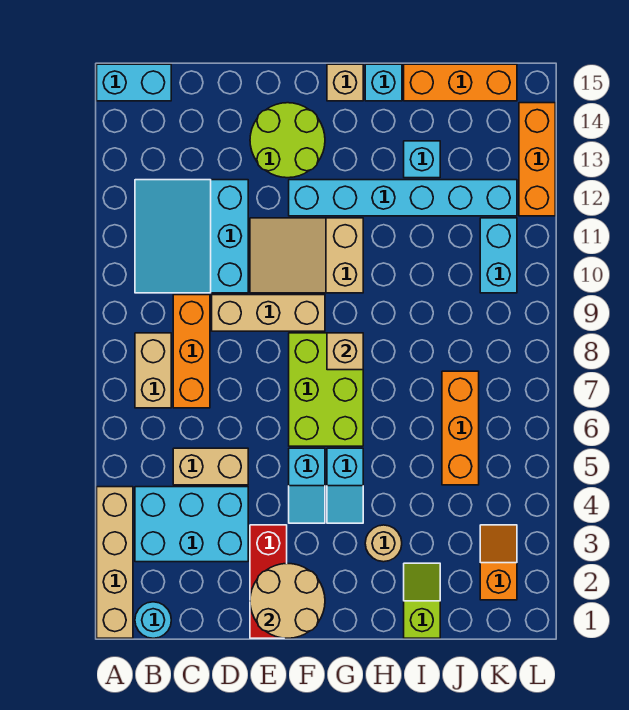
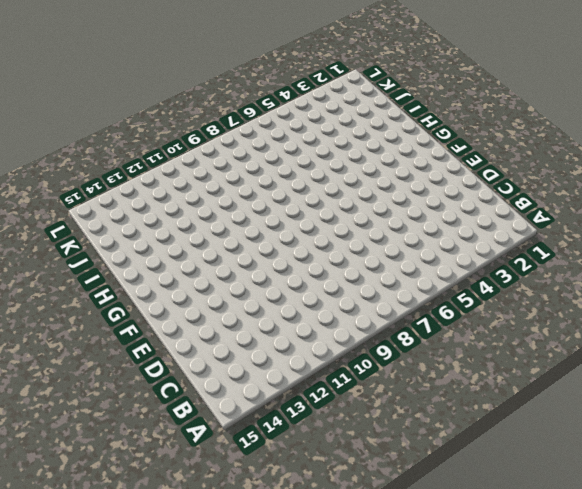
none -> tan brick A1:A4 level 1
none -> cyan brick A15:B15 level 1
none -> cyan round brick B1 level 1

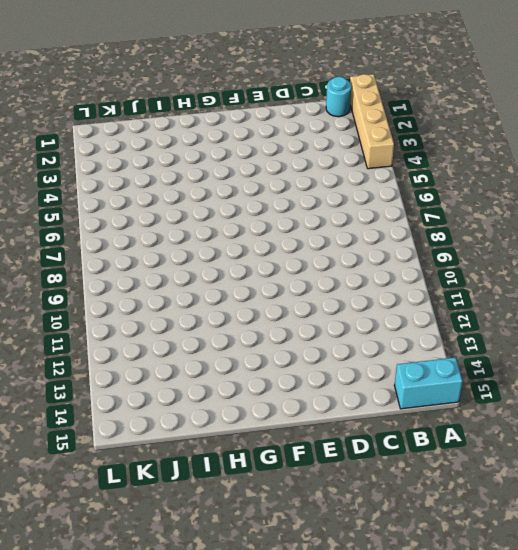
none -> cyan brick B3:D4 level 1
none -> tan brick B7:B8 level 1
none -> cyan slope B10:D12 level 1 top D

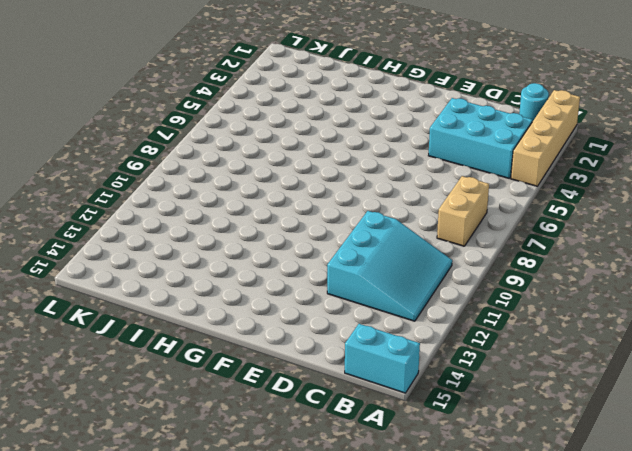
none -> tan brick C5:D5 level 1
none -> orange brick C7:C9 level 1
none -> tan brick D9:F9 level 1

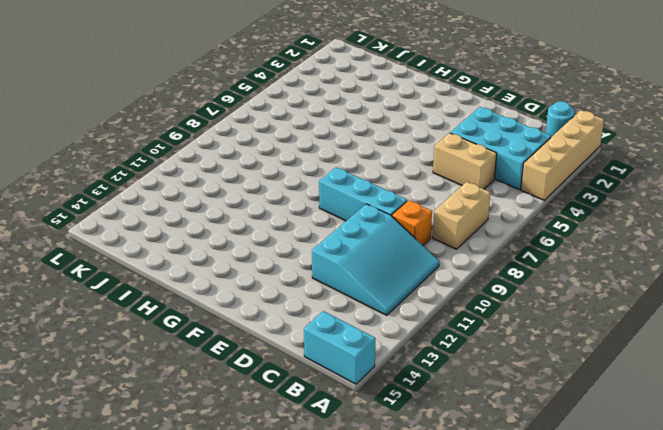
orange brick C9 level 1 -> orange brick C7:C9 level 1
cyan brick D9:F9 level 1 -> tan brick D9:F9 level 1
none -> red brick E1:E3 level 1
none -> tan slope E10:G11 level 1 top G
none -> lime round brick E13:F14 level 1

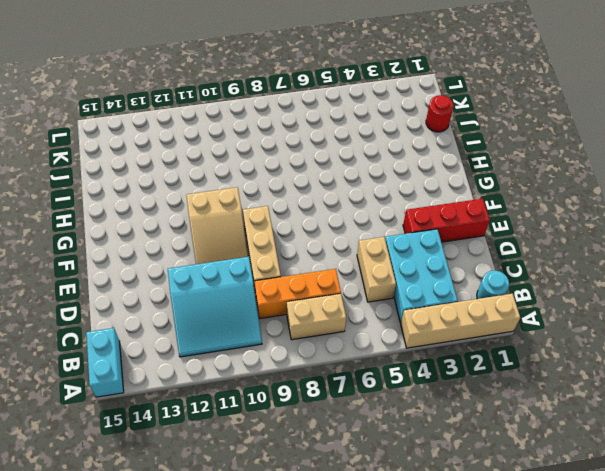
red round brick J1 level 1 -> none
none -> lime round brick E13:F14 level 1
none -> cyan slope F4:F5 level 1 top 5
none -> lime brick F6:G8 level 1

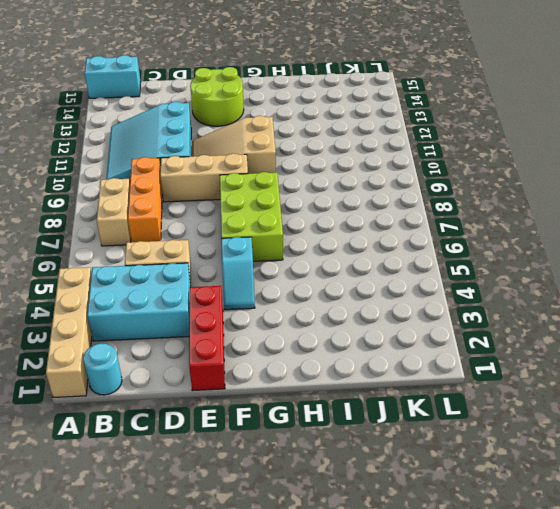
none -> cyan brick F12:K12 level 1
none -> cyan slope G4:G5 level 1 top 5
none -> tan brick G15 level 1

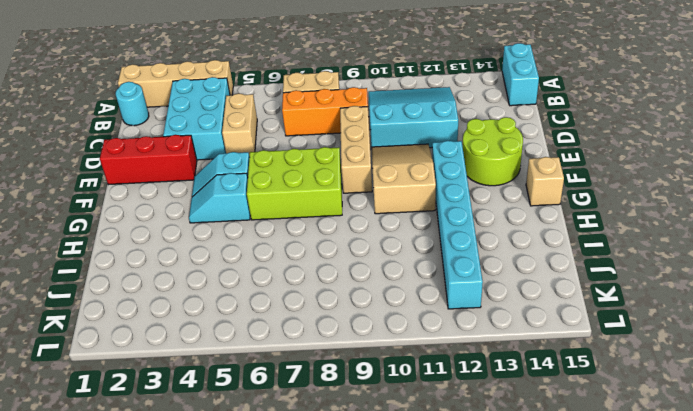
none -> tan round brick H3 level 1
none -> cyan brick H15 level 1
none -> lime slope I1:I2 level 1 top 1

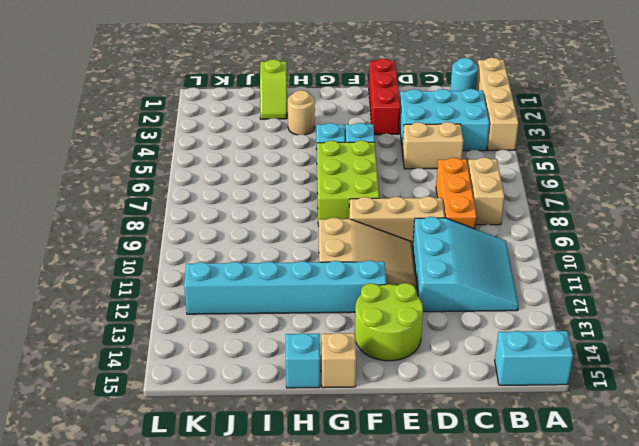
none -> cyan brick I13 level 1
none -> orange brick I15:K15 level 1
none -> orange brick J5:J7 level 1

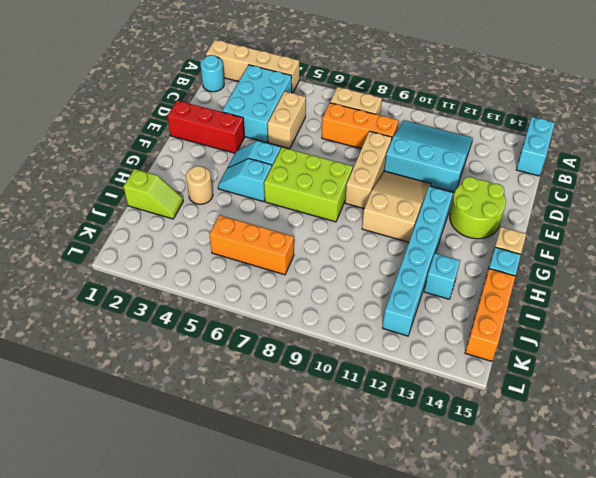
none -> orange slope K2:K3 level 1 top 2
none -> cyan brick K10:K11 level 1
none -> orange brick L12:L14 level 1

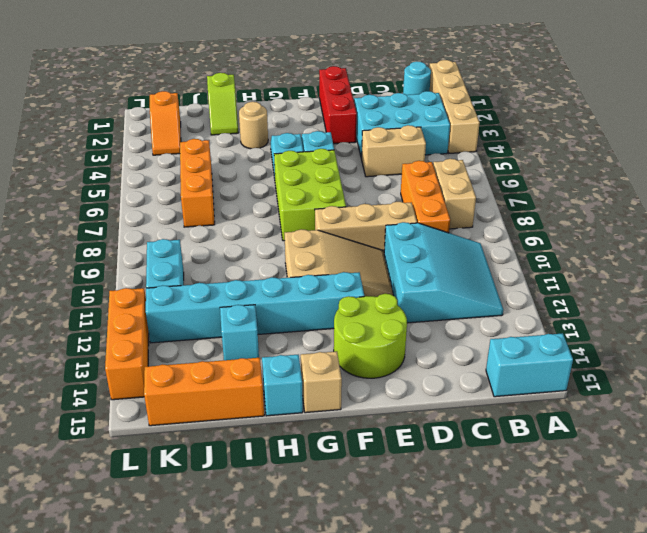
none -> tan round brick E1:F2 level 2
none -> tan brick G8 level 2

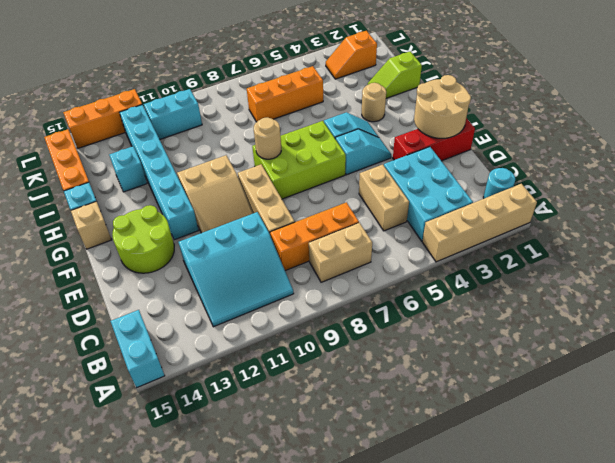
tan round brick G8 level 2 -> tan brick G8 level 2

